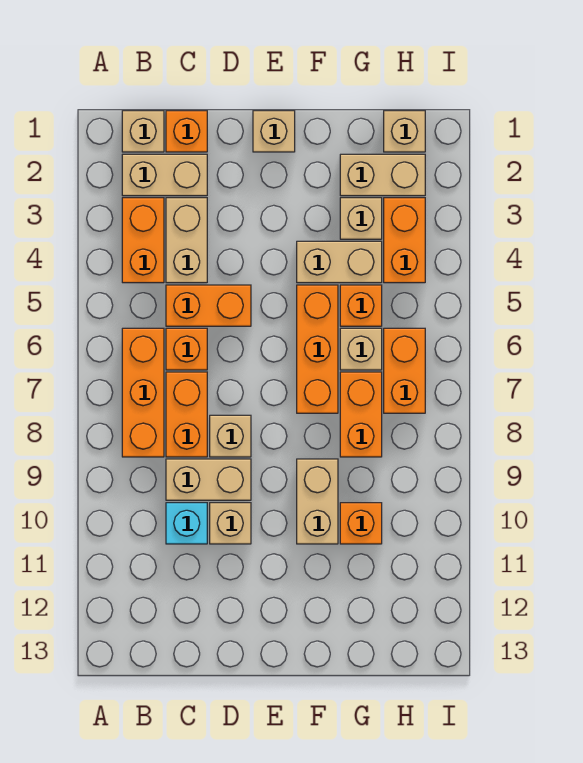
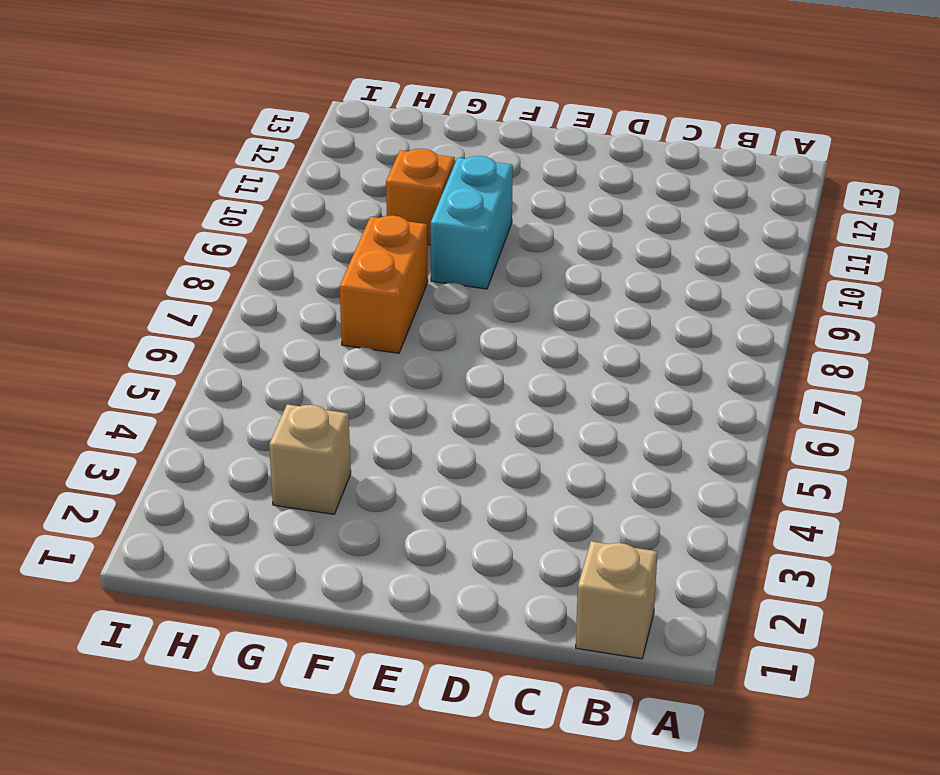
cyan brick F9:F10 level 1 -> tan brick F9:F10 level 1
none -> tan brick B2:C2 level 1
none -> orange brick B3:B4 level 1
none -> orange brick B6:B8 level 1

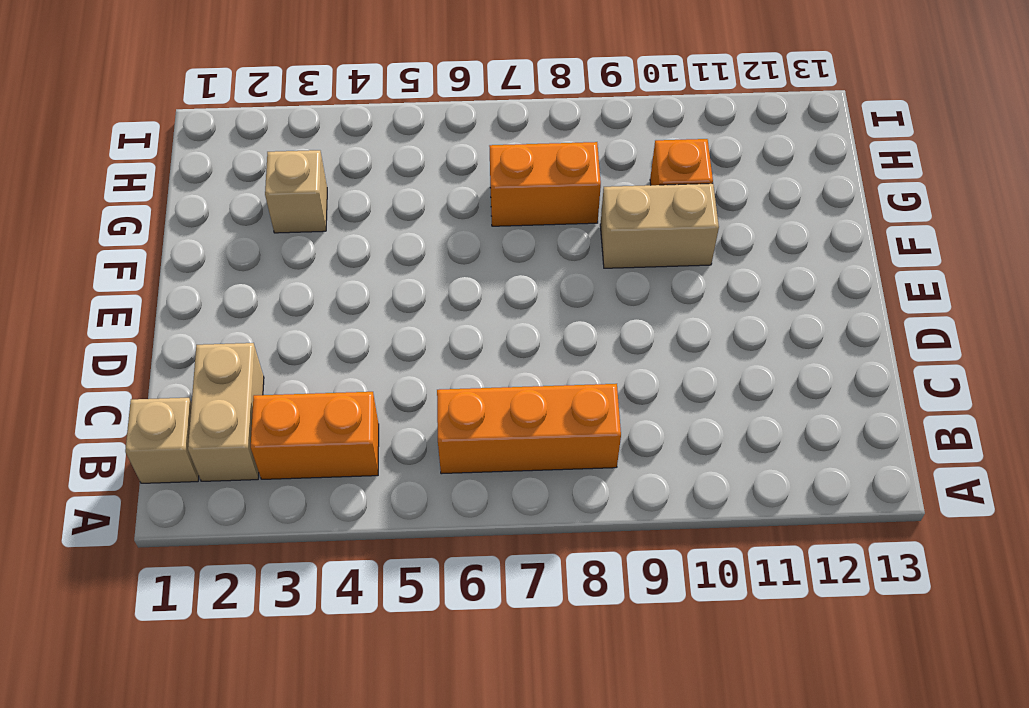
none -> orange brick C1 level 1
none -> tan brick C3:C4 level 1
none -> orange brick C5:D5 level 1

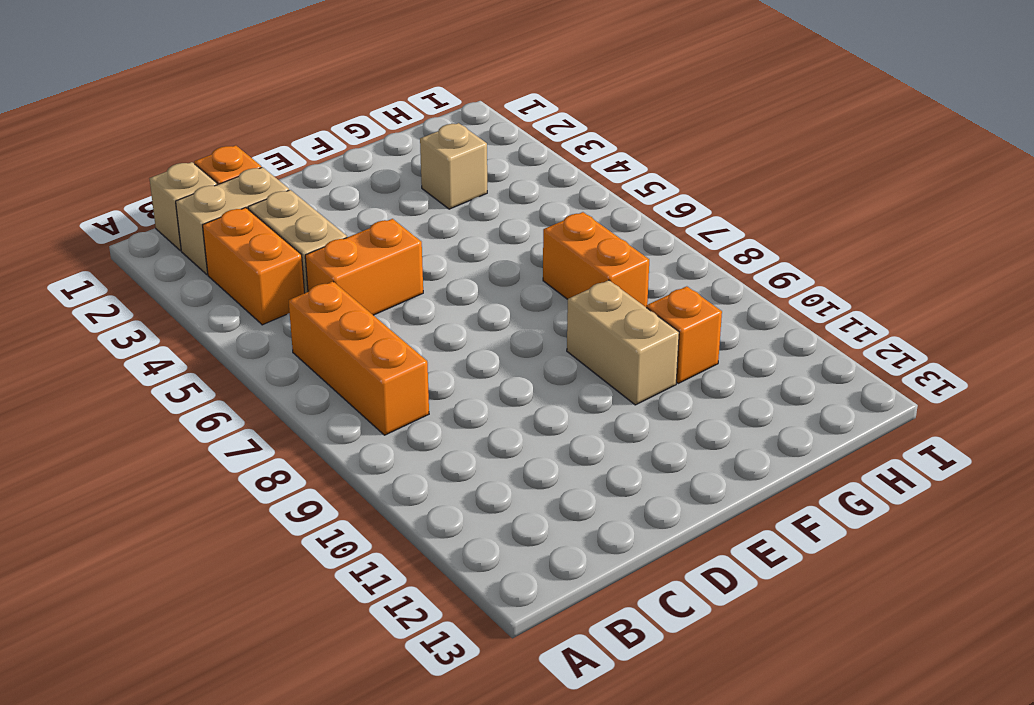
none -> orange brick C6 level 1
none -> orange brick C7:C8 level 1
none -> tan brick C9:D9 level 1

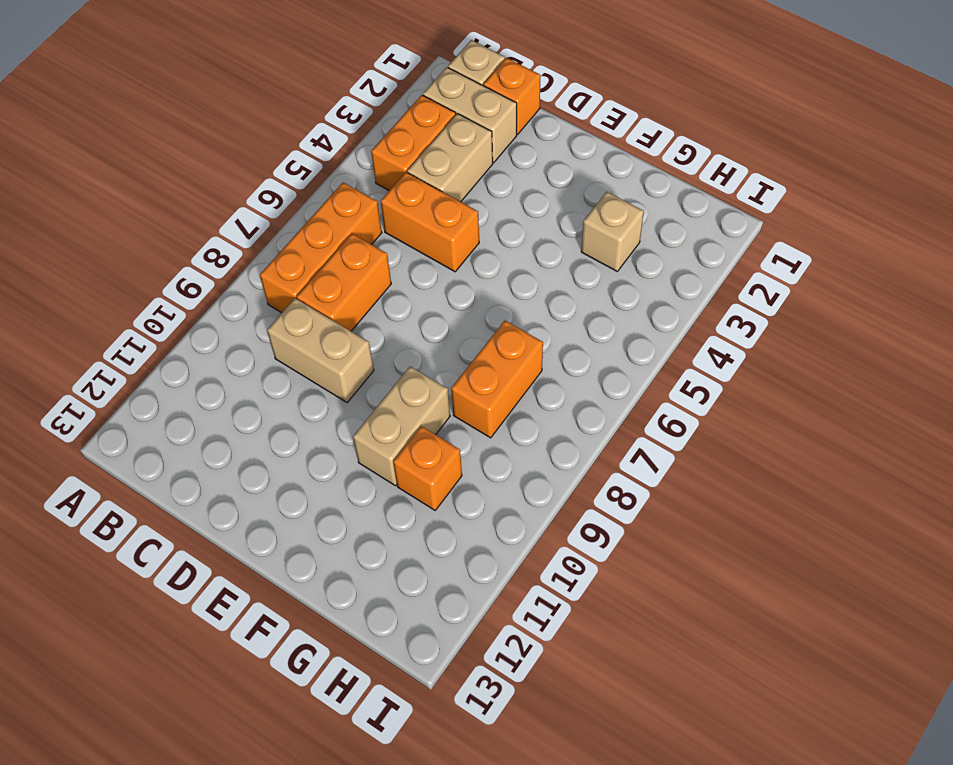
none -> orange brick C6 level 1
none -> cyan brick C10 level 1
none -> tan brick D8 level 1

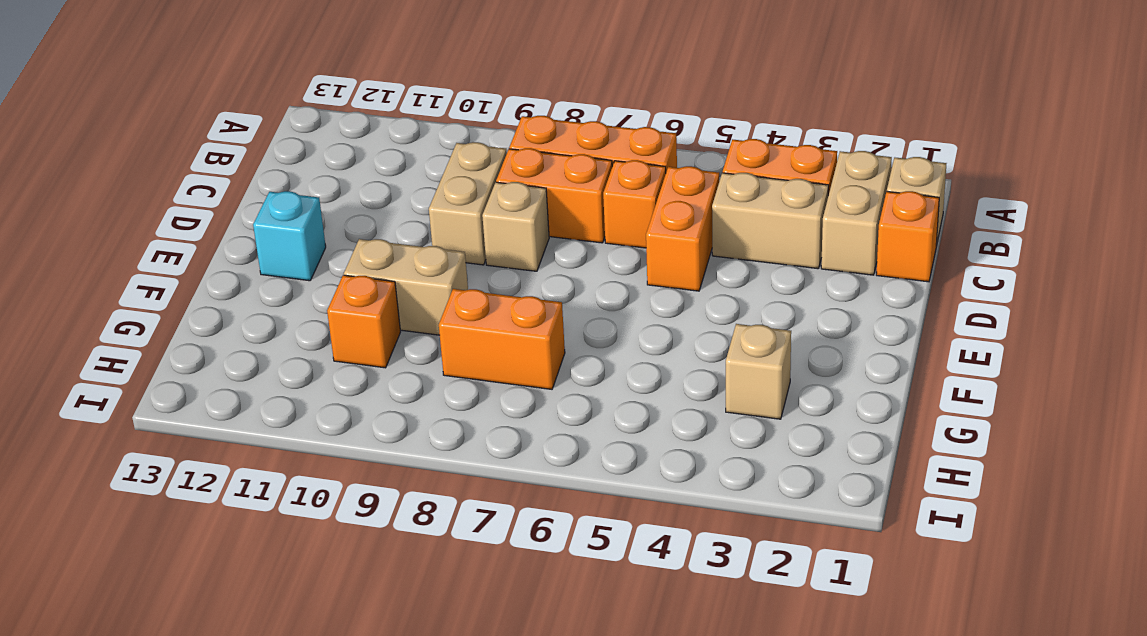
cyan brick E12 level 1 -> cyan brick C10 level 1
none -> tan brick D10 level 1
none -> tan brick E1 level 1
none -> tan brick F4:G4 level 1

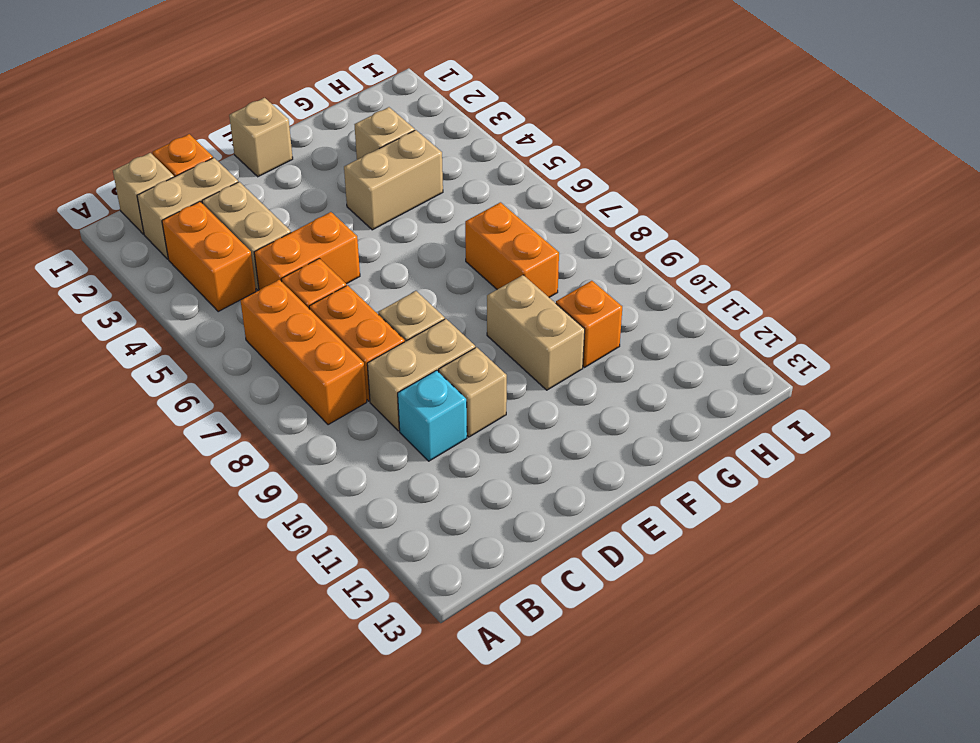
none -> orange brick F5:F7 level 1
none -> tan brick G2:H2 level 1
none -> orange brick G5 level 1

